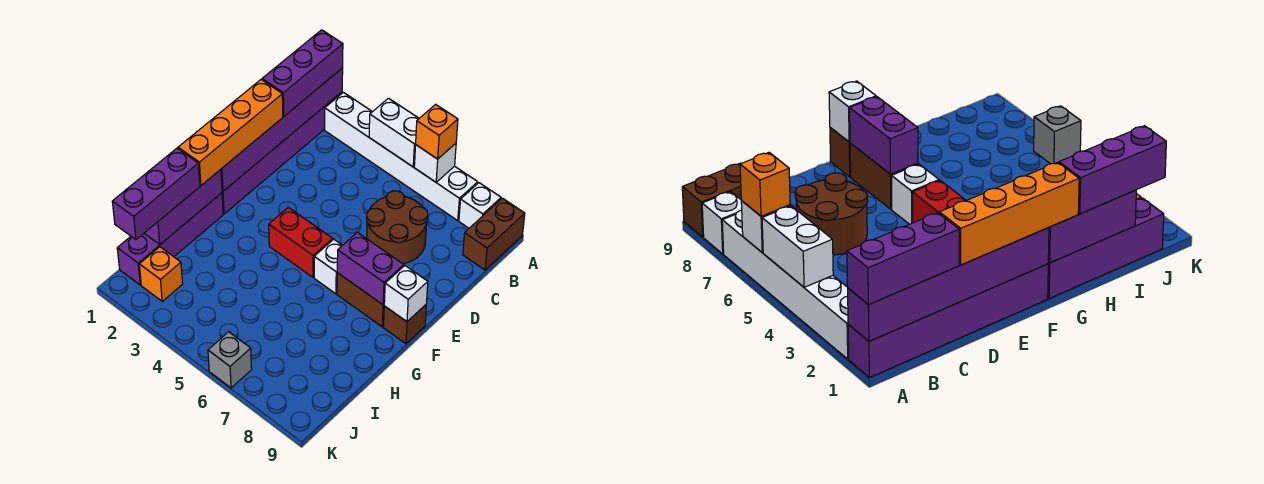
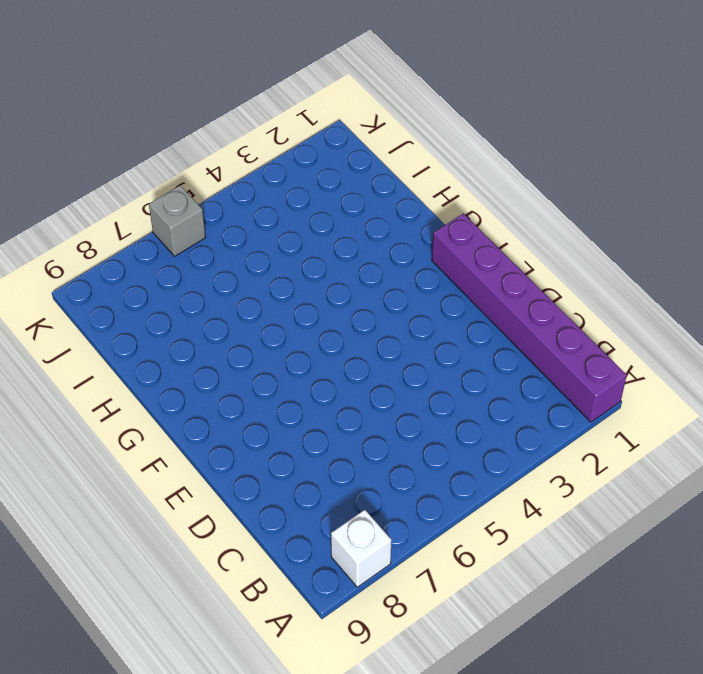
none -> white brick A2:A7 level 1
none -> brown brick A9:B9 level 1
none -> brown round brick C6:D7 level 1

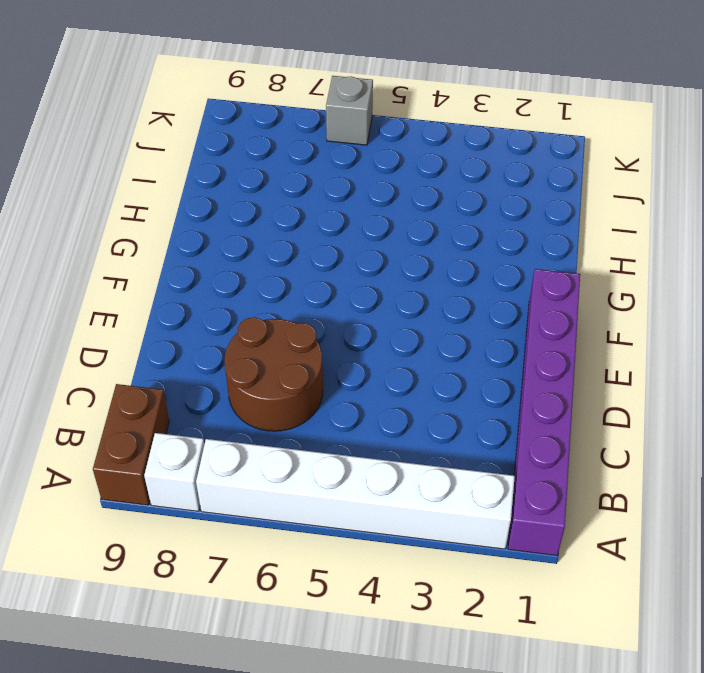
none -> red brick F4:F5 level 1
none -> white brick F6 level 1
none -> brown brick F7:F8 level 1

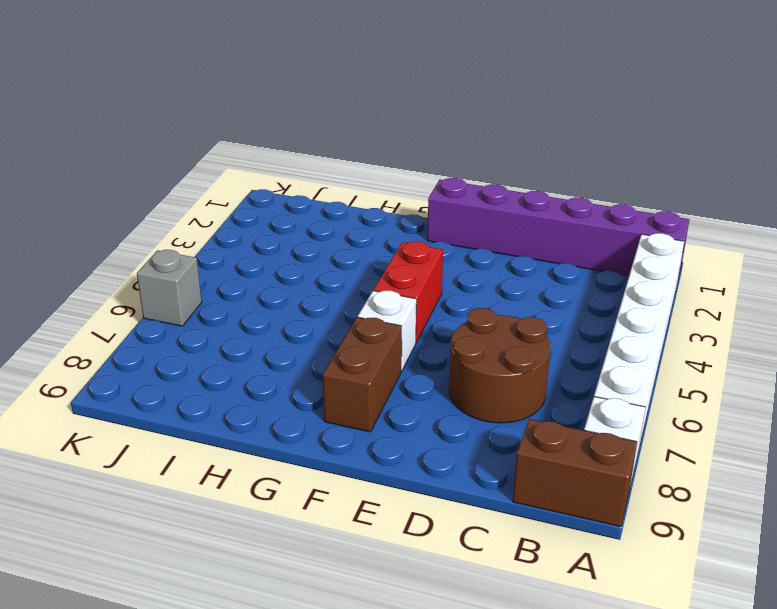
none -> brown brick F9 level 1
none -> purple brick G1:J1 level 1
none -> orange brick J2 level 1

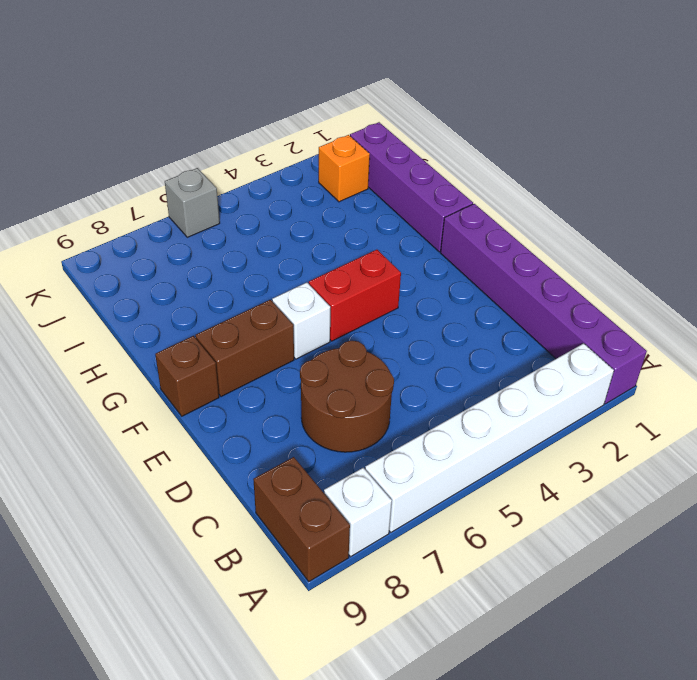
none -> purple brick A1:F1 level 2
none -> white brick A4:A5 level 2
none -> white brick A6 level 2

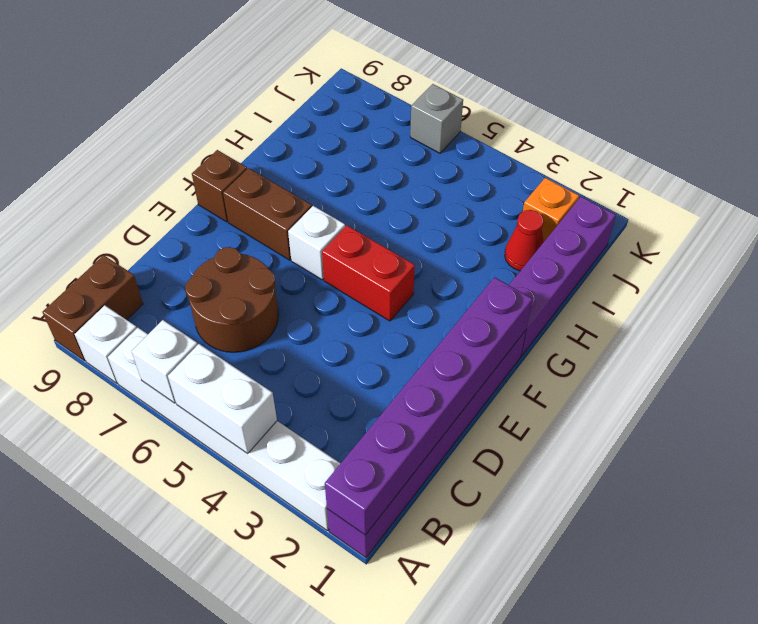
red cone I2 level 1 -> none
none -> purple brick F7:F8 level 2
none -> white brick F9 level 2
none -> purple brick G1:I1 level 2

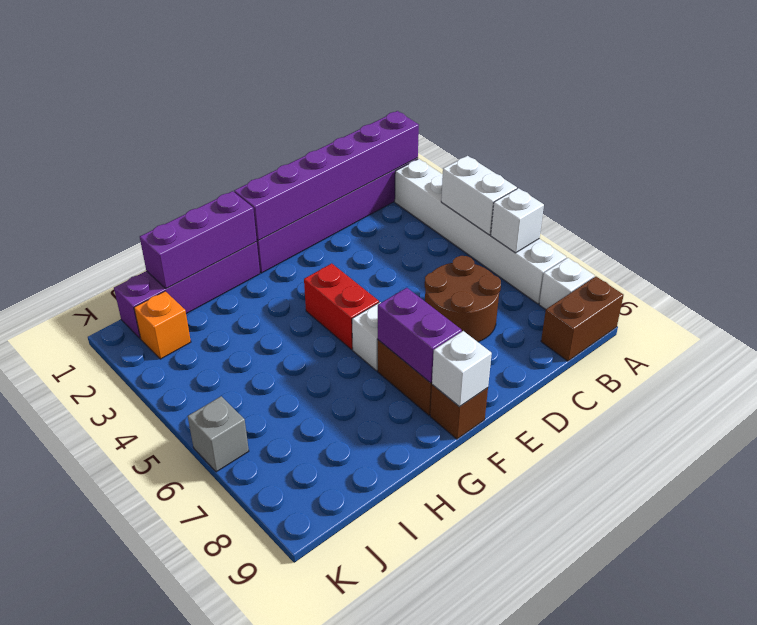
none -> purple brick A1:C1 level 3
none -> orange brick A6 level 3
none -> orange brick D1:G1 level 3

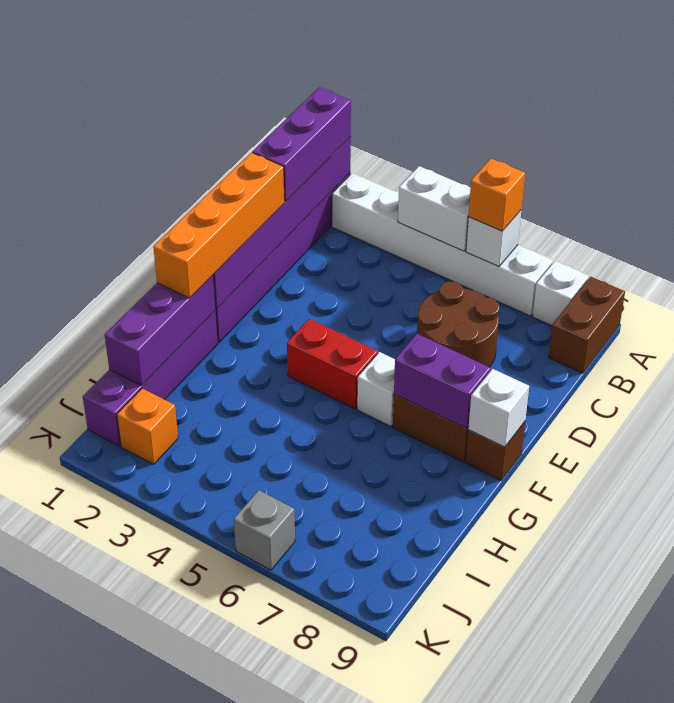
none -> purple brick H1:J1 level 3

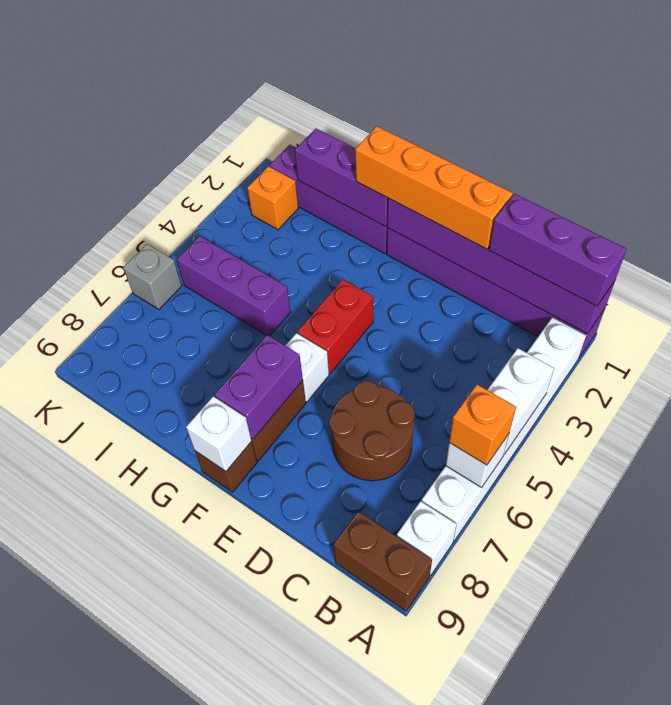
purple brick H5:J5 level 1 -> purple brick H1:J1 level 3

